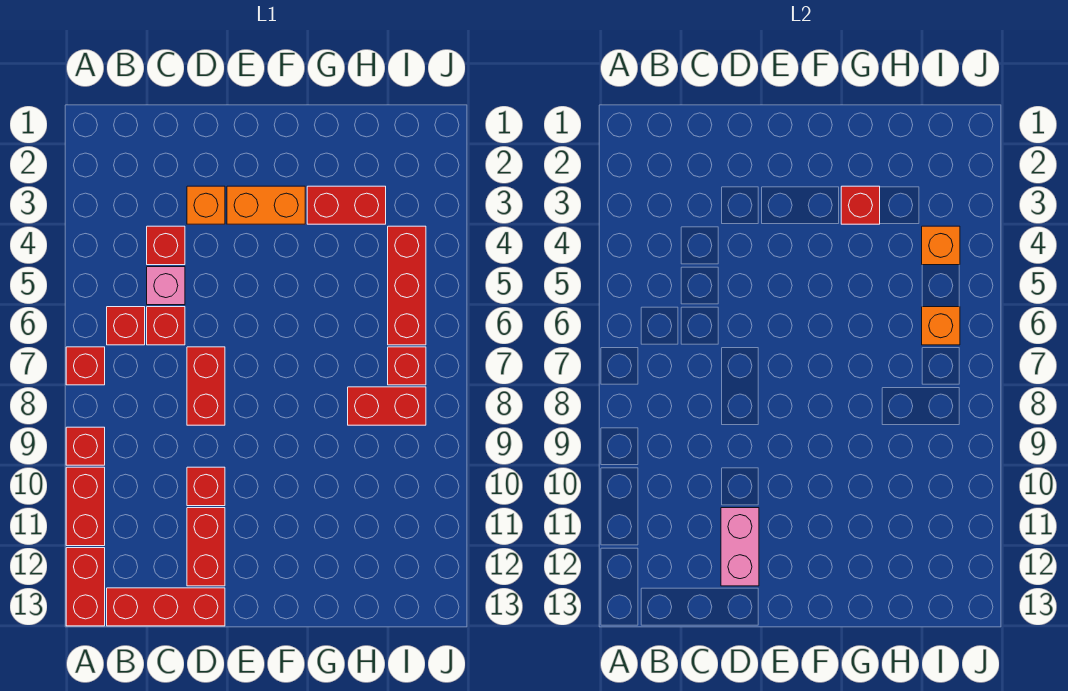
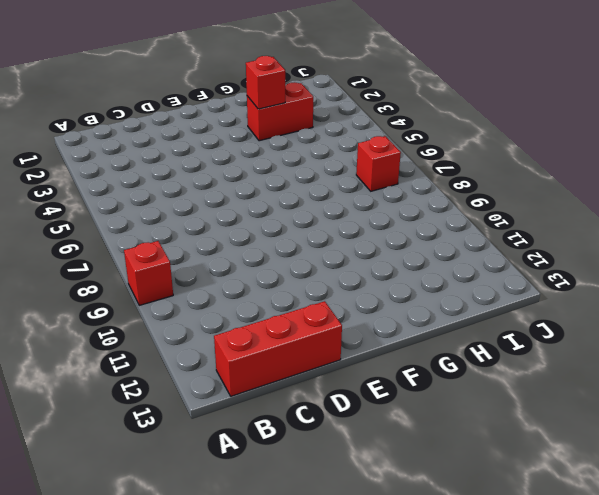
none -> red brick A7 level 1
none -> red brick A10:A11 level 1
none -> red brick A12:A13 level 1

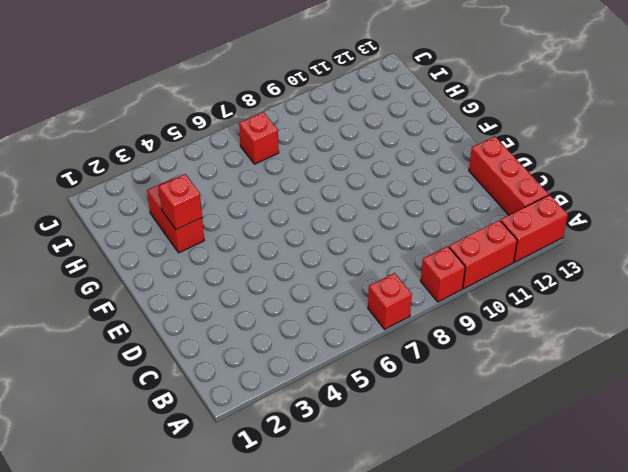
none -> red brick B6 level 1
none -> red brick C4 level 1
none -> pink brick C5 level 1

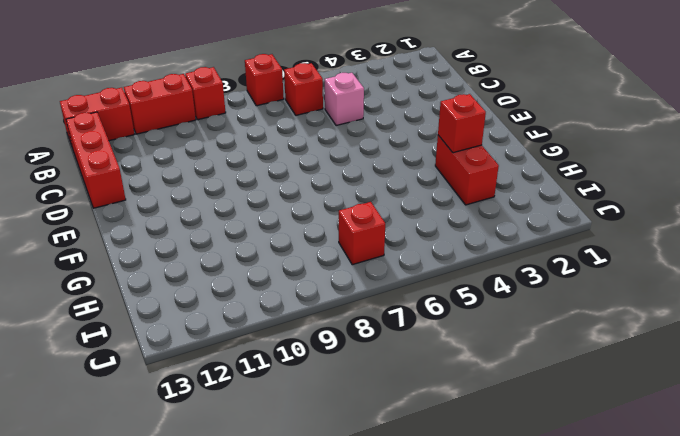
none -> red brick C4 level 1
none -> red brick C6 level 1
none -> orange brick D3 level 1

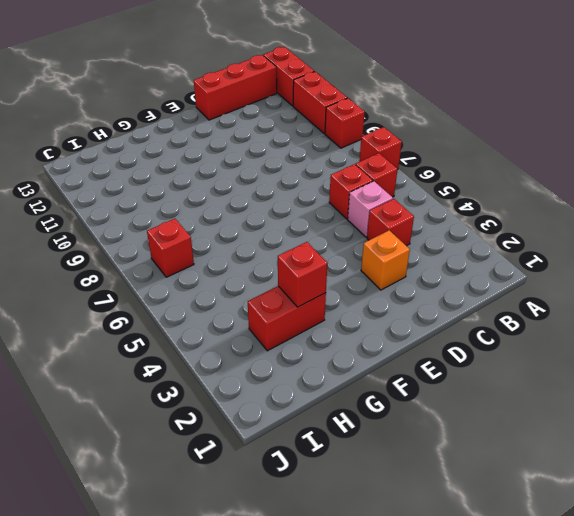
none -> red brick D7:D8 level 1
none -> red brick D10 level 1
none -> red brick D11:D12 level 1

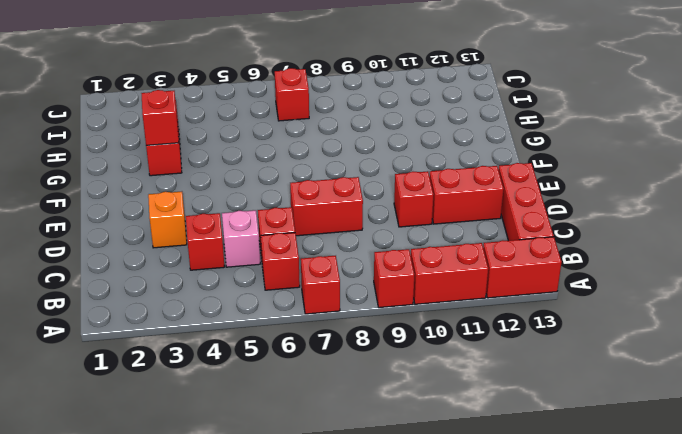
none -> orange brick E3:F3 level 1
none -> red brick H8:I8 level 1
none -> red brick I4:I6 level 1

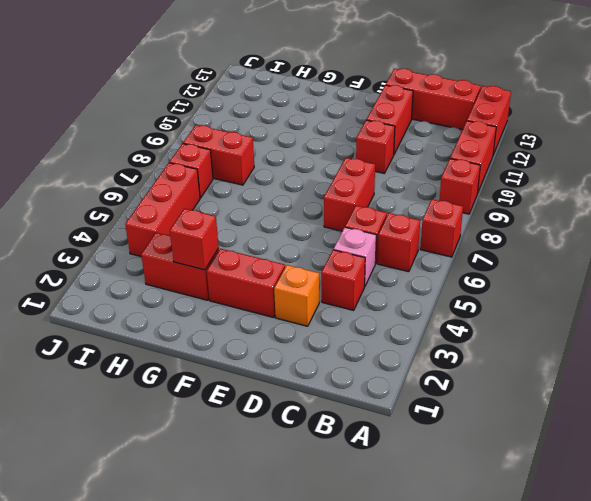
red brick E3:F3 level 1 -> orange brick E3:F3 level 1
none -> pink brick D11:D12 level 2
none -> orange brick I4 level 2
none -> orange brick I6 level 2

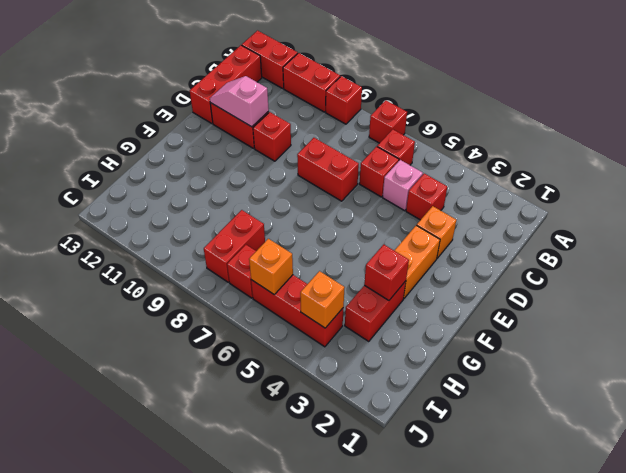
pink slope D11:D12 level 2 top 11 -> pink brick D11:D12 level 2

